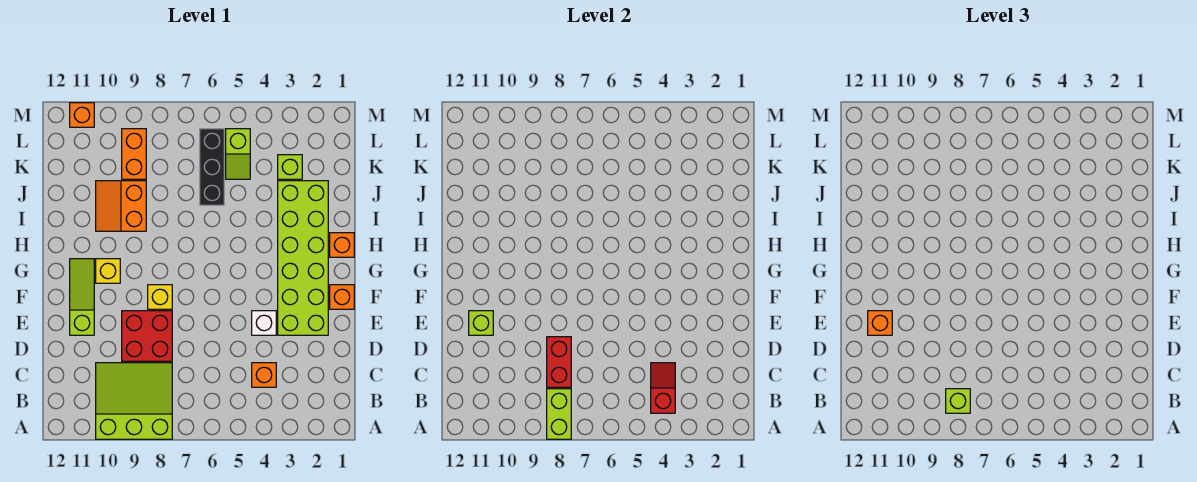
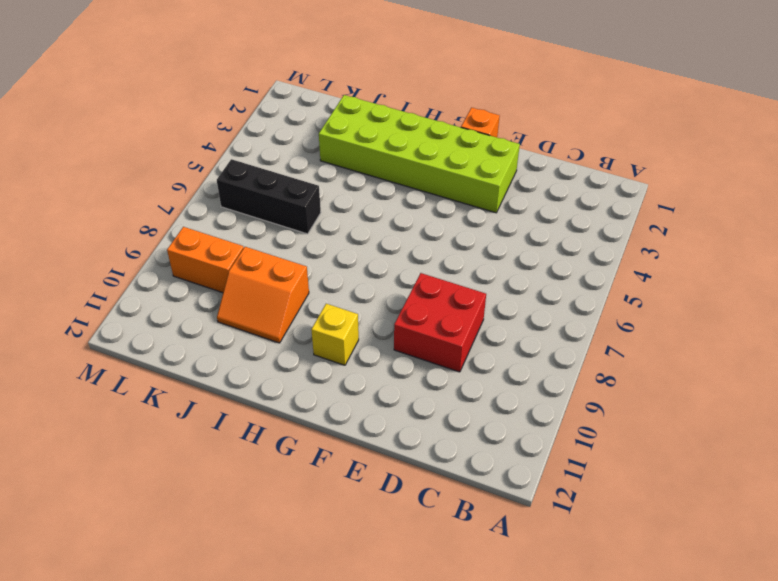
none -> lime slope A8:C10 level 1 top A
none -> orange brick C4 level 1
none -> white brick E4 level 1

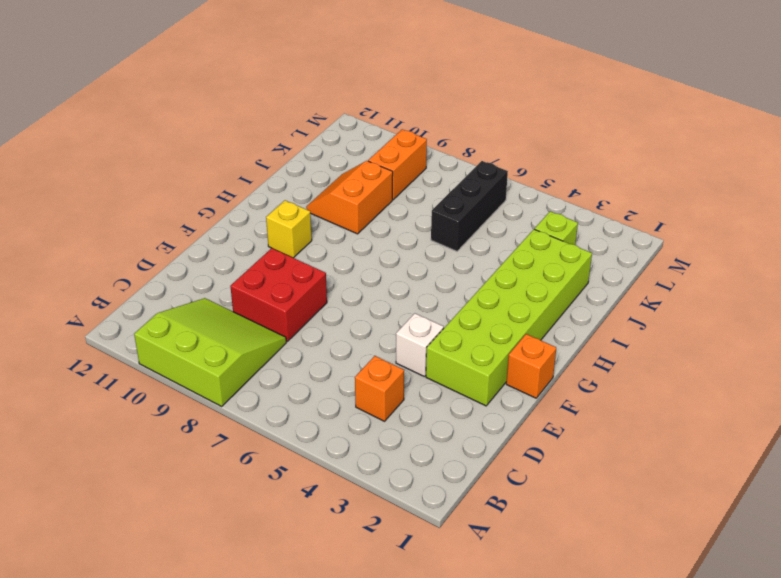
none -> lime slope E11:G11 level 1 top E
none -> yellow brick F8 level 1
none -> orange brick H1 level 1

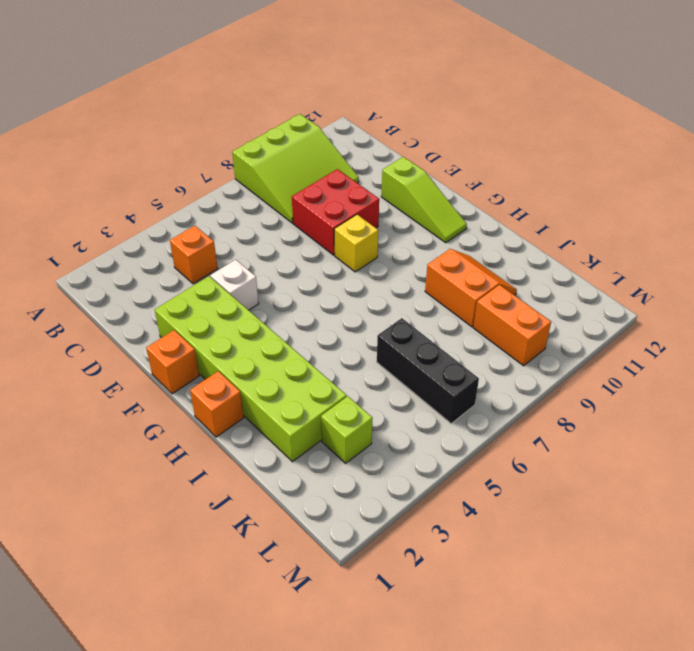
none -> yellow brick G10 level 1
none -> lime slope K5:L5 level 1 top L
none -> orange brick M11 level 1

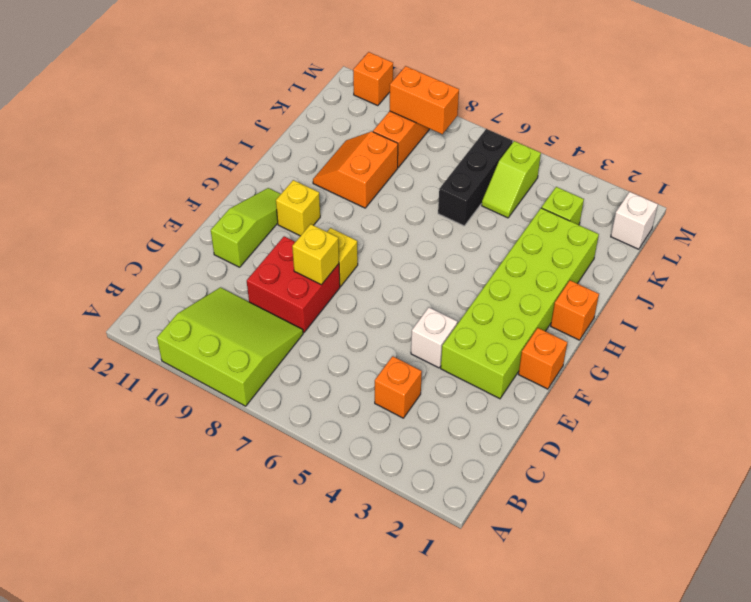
yellow brick E8 level 2 -> none
white brick L1 level 1 -> none
orange brick L8:L9 level 2 -> none
none -> lime brick A8:B8 level 2
none -> red slope B4:C4 level 2 top B
none -> red brick C8:D8 level 2

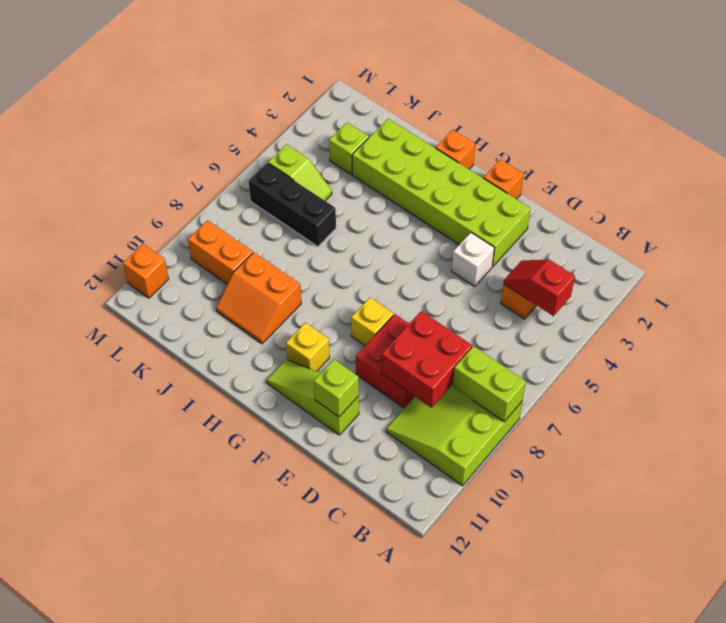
red brick C8:D9 level 2 -> red brick C8:D8 level 2
none -> lime brick B8 level 3
none -> orange brick E11 level 3

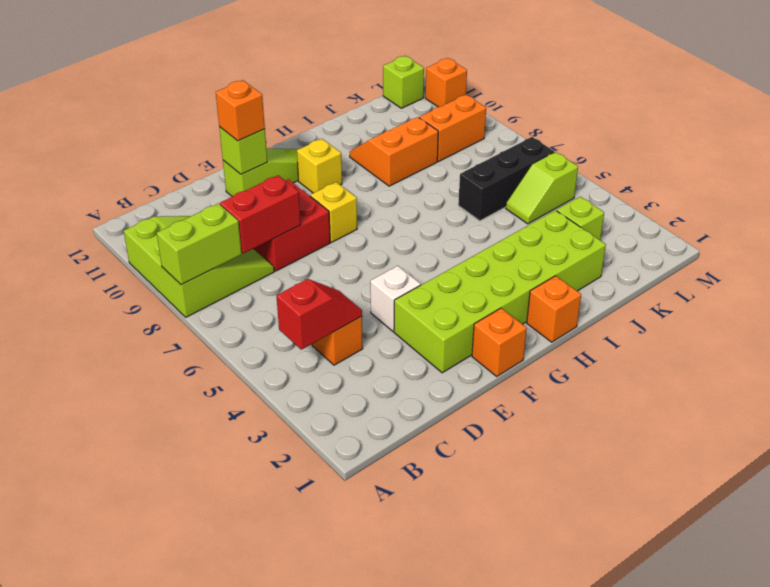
lime brick L12 level 1 -> lime brick B8 level 3

